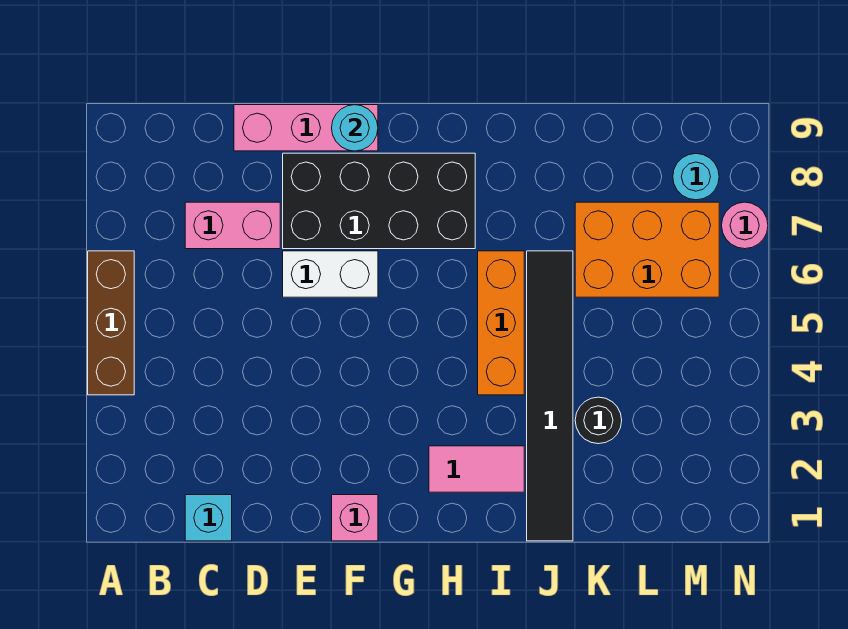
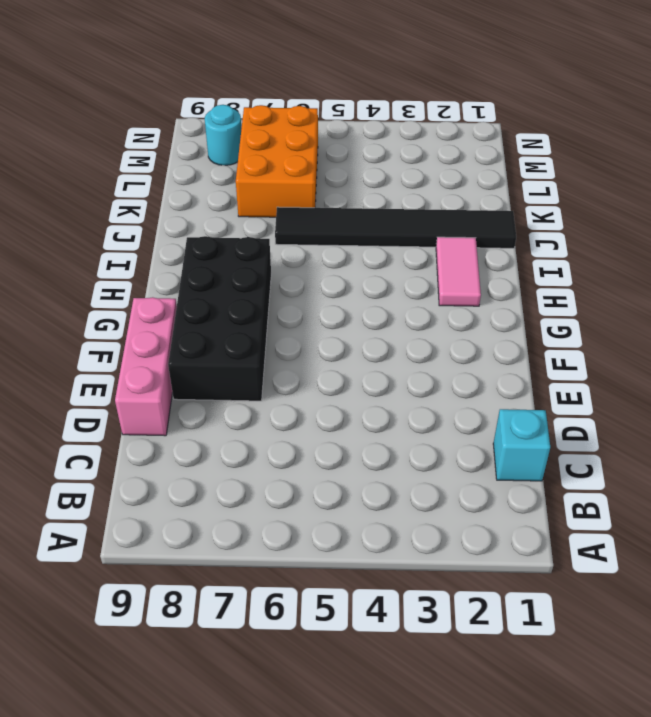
none -> brown brick A4:A6 level 1
none -> pink brick C7:D7 level 1
none -> white brick E6:F6 level 1

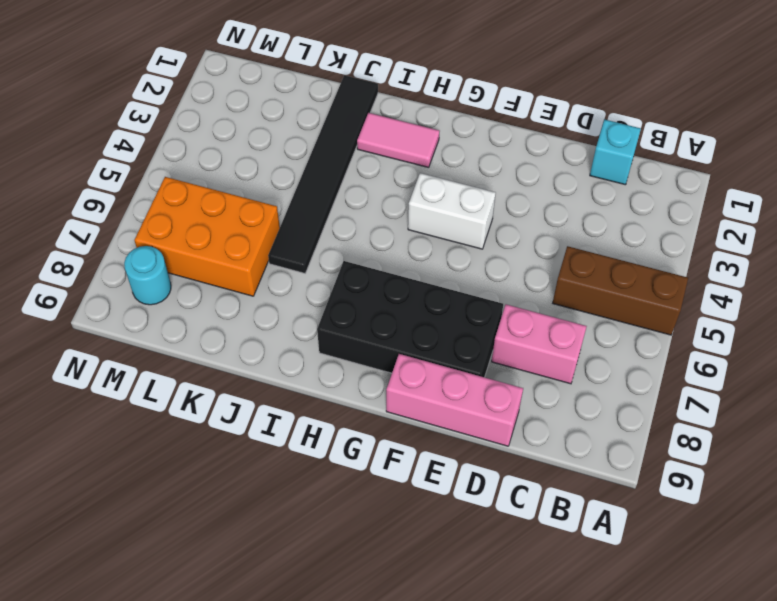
brown brick A5:C5 level 1 -> brown brick A4:A6 level 1
white brick F4:G4 level 1 -> white brick E6:F6 level 1
none -> pink brick F1 level 1
none -> orange brick I4:I6 level 1
none -> black round brick K3 level 1

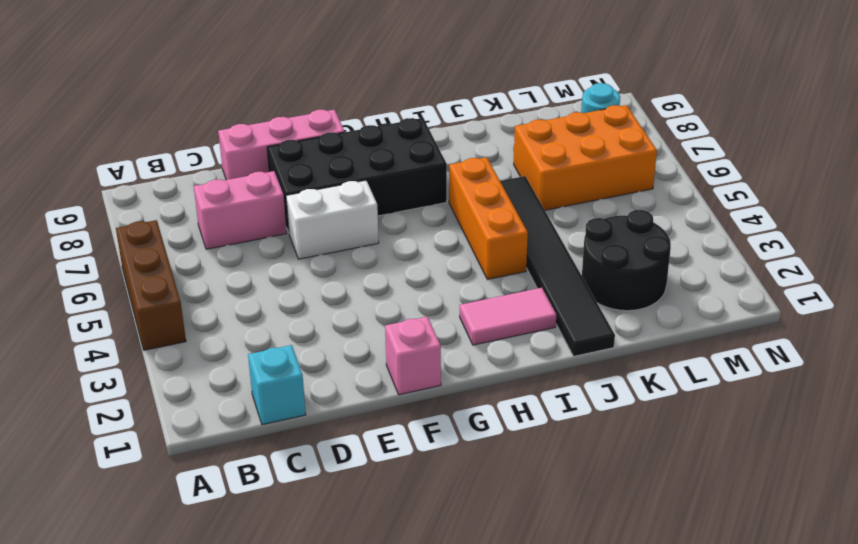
black round brick K2:L3 level 1 -> black round brick K3 level 1
none -> pink round brick N7 level 1
none -> cyan round brick F9 level 2

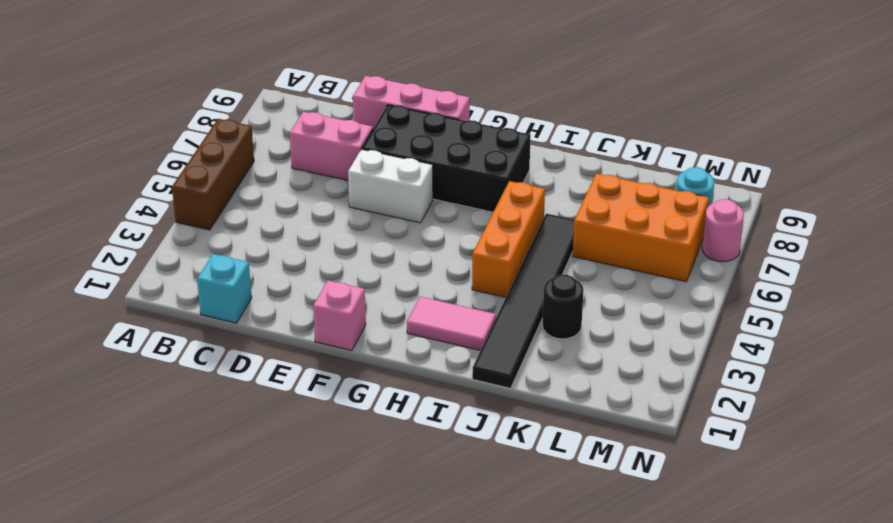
none -> cyan round brick F9 level 2

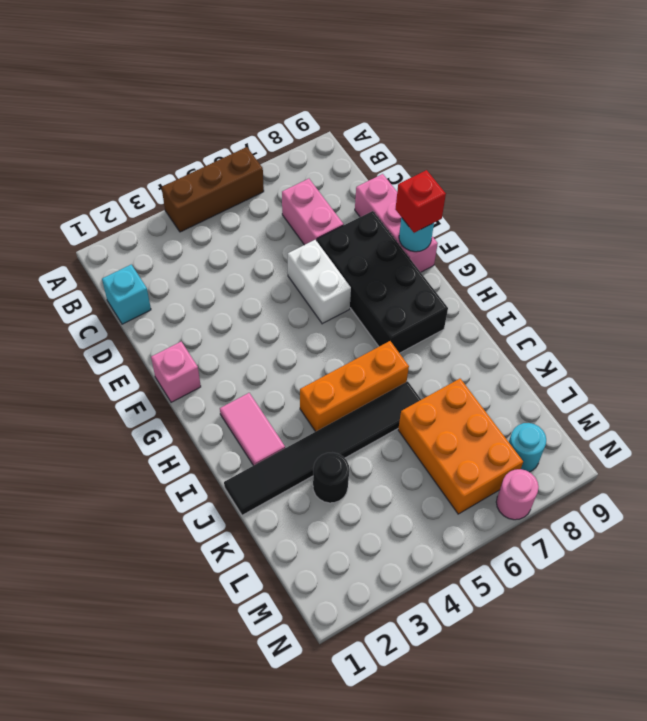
red brick F9 level 3 -> none

